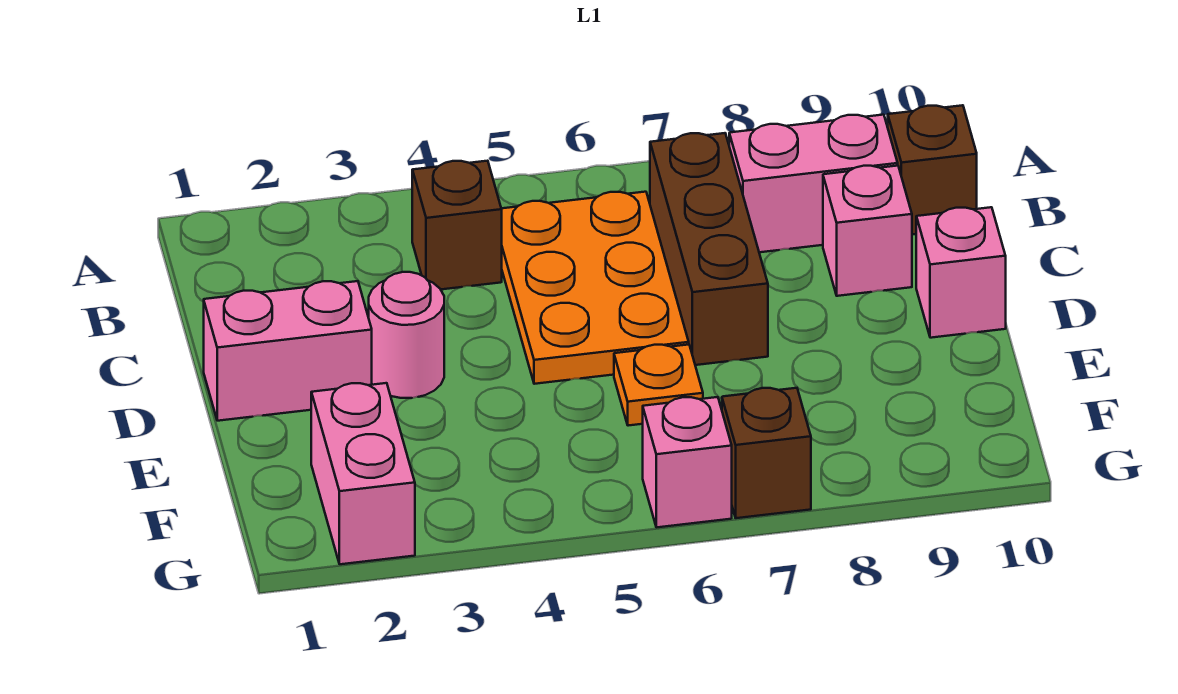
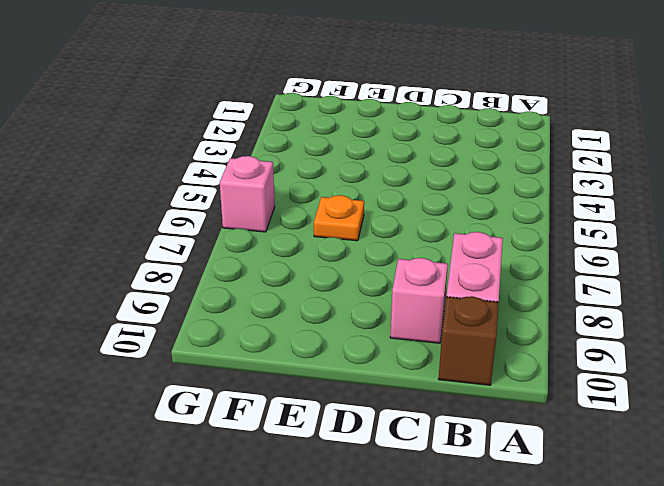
none -> brown brick B4 level 1
none -> orange plate B5:D6 level 1
none -> brown brick B7:D7 level 1

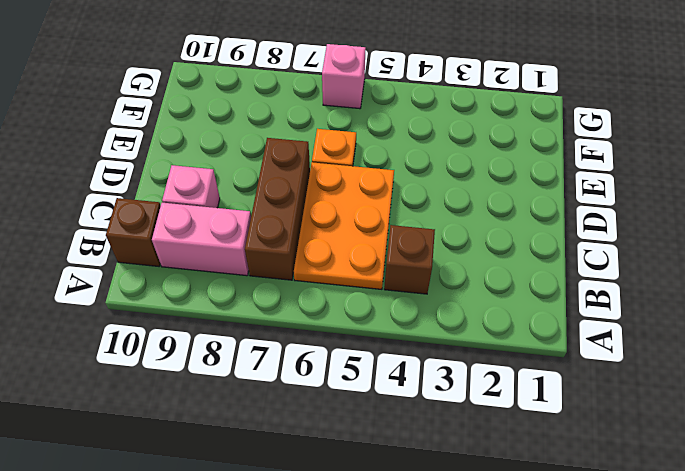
none -> pink brick D1:D2 level 1
none -> pink round brick D3 level 1
none -> pink brick D10 level 1

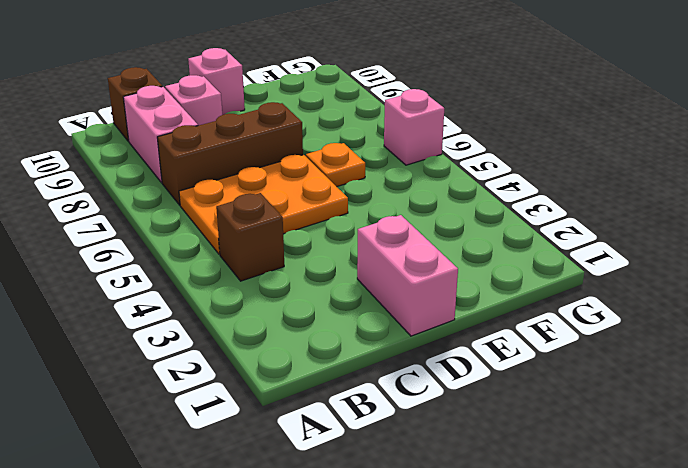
none -> pink round brick D3 level 1
none -> pink brick F2:G2 level 1
none -> brown brick G7 level 1

